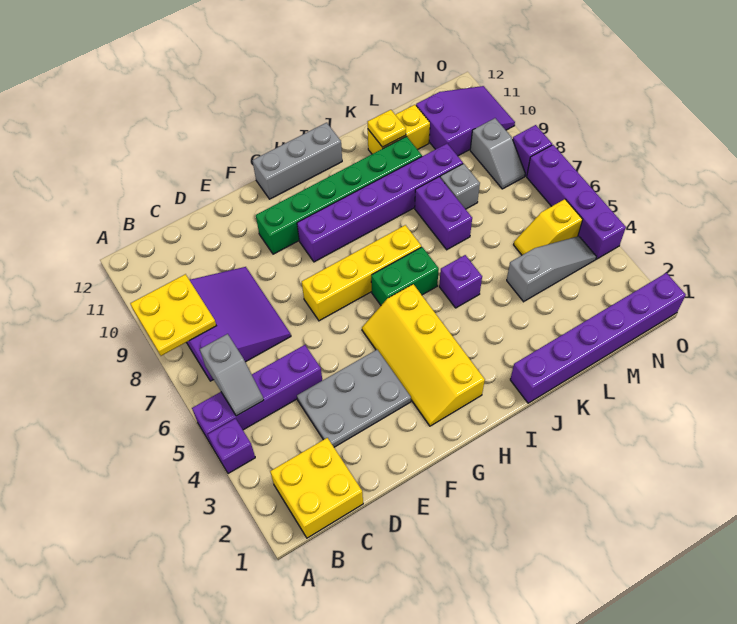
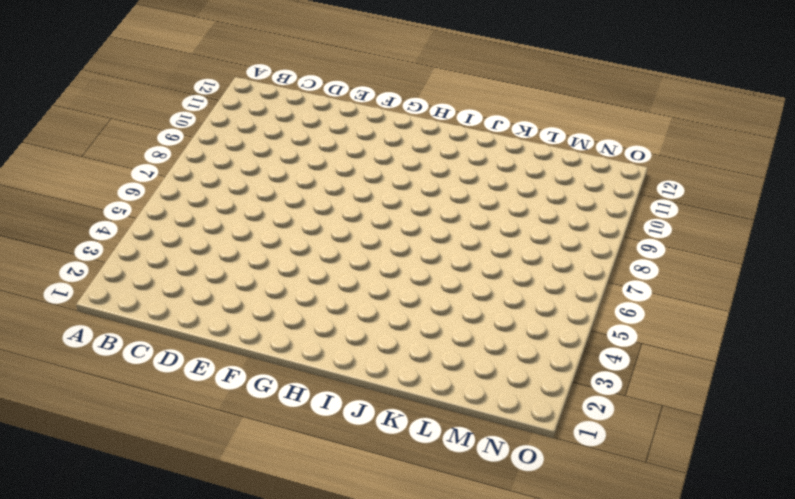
none -> purple brick A4 level 1
none -> purple brick A5:D5 level 1
none -> yellow brick B1:C2 level 1

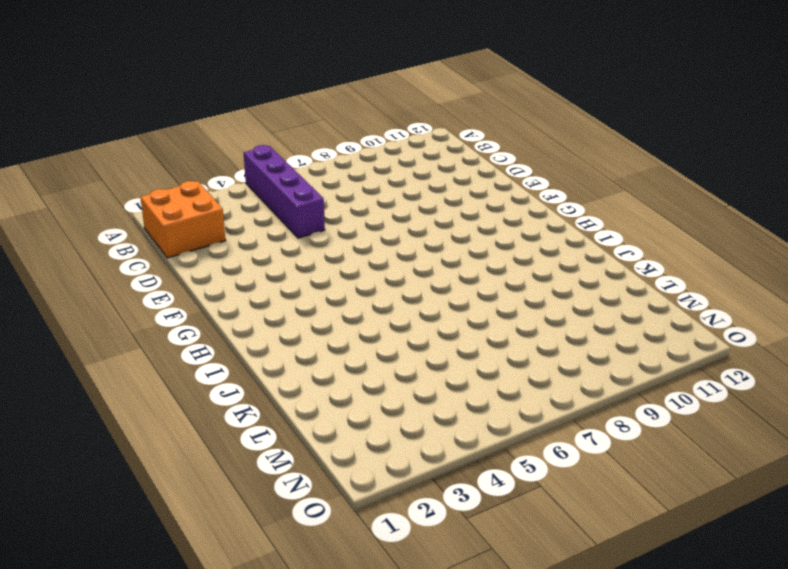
orange brick B1:C2 level 1 -> yellow brick B1:C2 level 1
none -> purple brick A4 level 1
none -> purple slope B7:D9 level 1 top B
none -> grey plate D3:F4 level 1

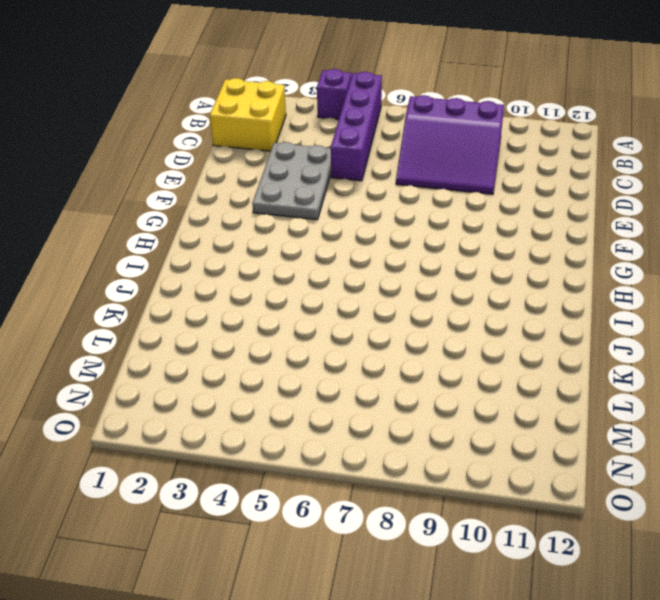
none -> yellow brick F7:I7 level 1
none -> green brick F10:K10 level 1
none -> yellow slope G2:H5 level 1 top H

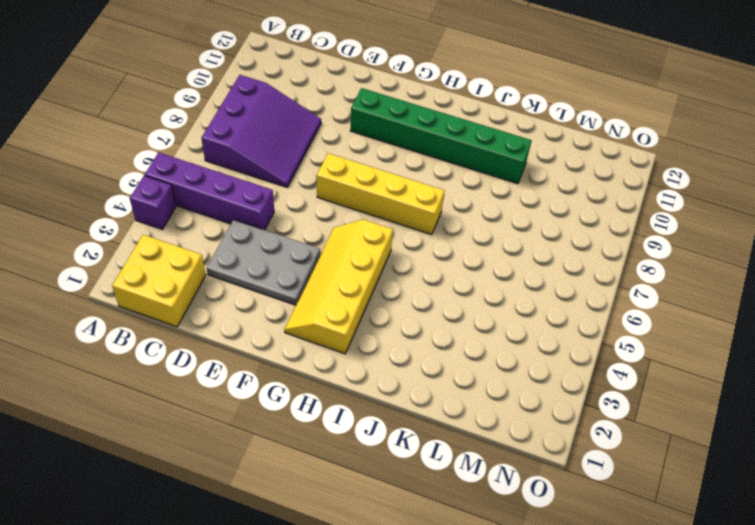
none -> purple brick G9:L9 level 1
none -> grey brick G12:I12 level 1
none -> green brick H6:I6 level 1

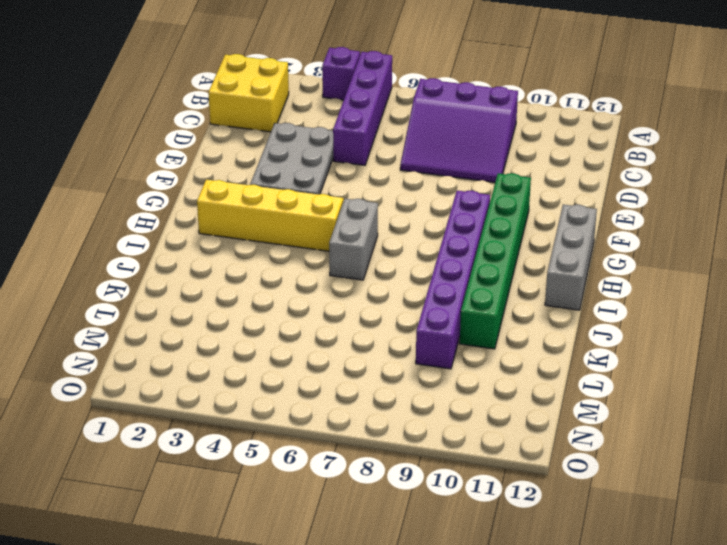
grey brick H6:I6 level 1 -> green brick H6:I6 level 1
none -> yellow brick F7:I7 level 1
none -> purple brick J1:O1 level 1
none -> purple brick J5 level 1

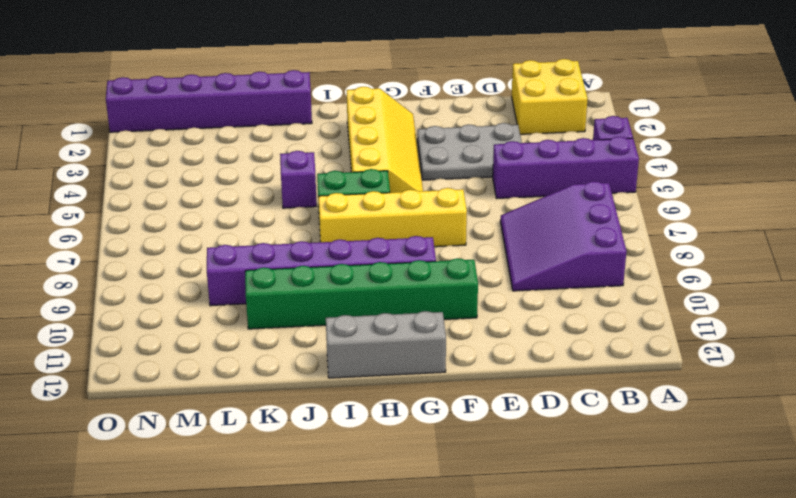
none -> purple brick K7:K8 level 1
none -> yellow brick K11:L11 level 1
none -> grey slope L4:N4 level 1 top L

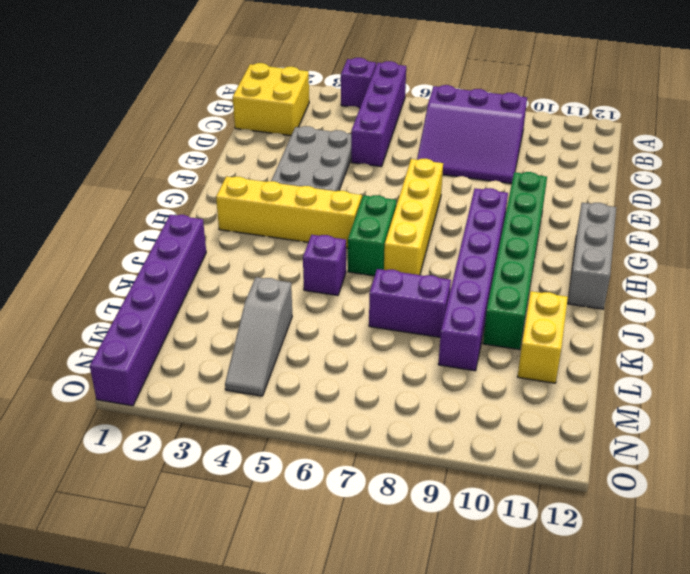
none -> grey brick L8 level 1
none -> yellow slope M5:N5 level 1 top N
none -> purple slope M10:O11 level 1 top M

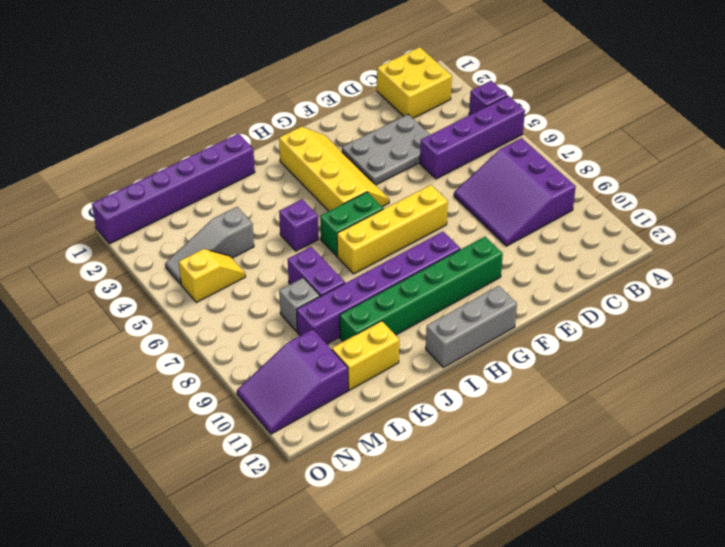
none -> grey slope N8:N9 level 1 top 9
none -> purple brick O4:O7 level 1
none -> purple brick O8 level 1

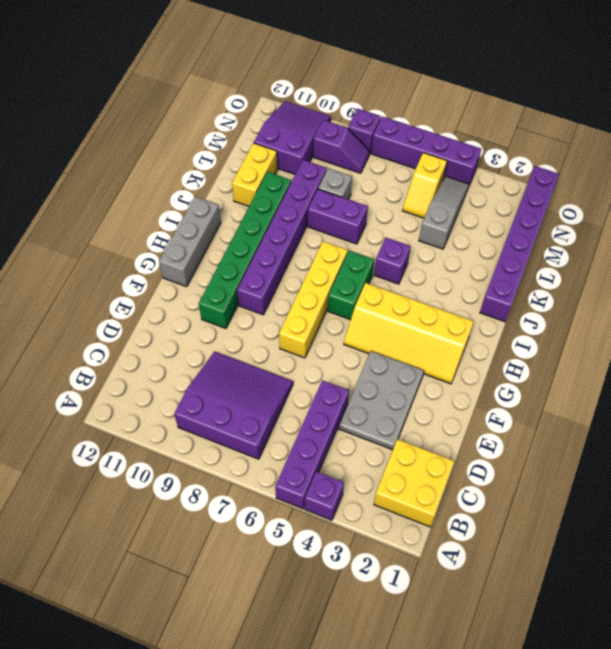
purple slope N8:N9 level 1 top 9 -> grey slope N8:N9 level 1 top 9
none -> yellow plate A8:B9 level 2
none -> grey slope B5:B6 level 2 top 6
none -> yellow plate K11 level 2

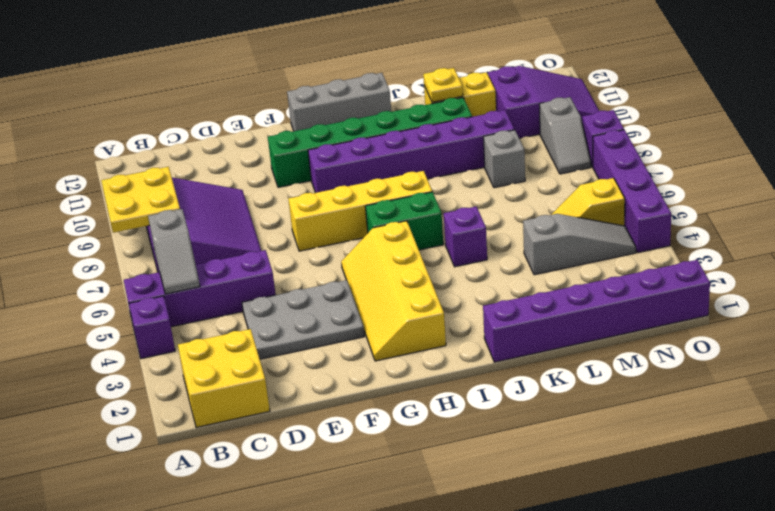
none -> purple brick K7:K8 level 1

